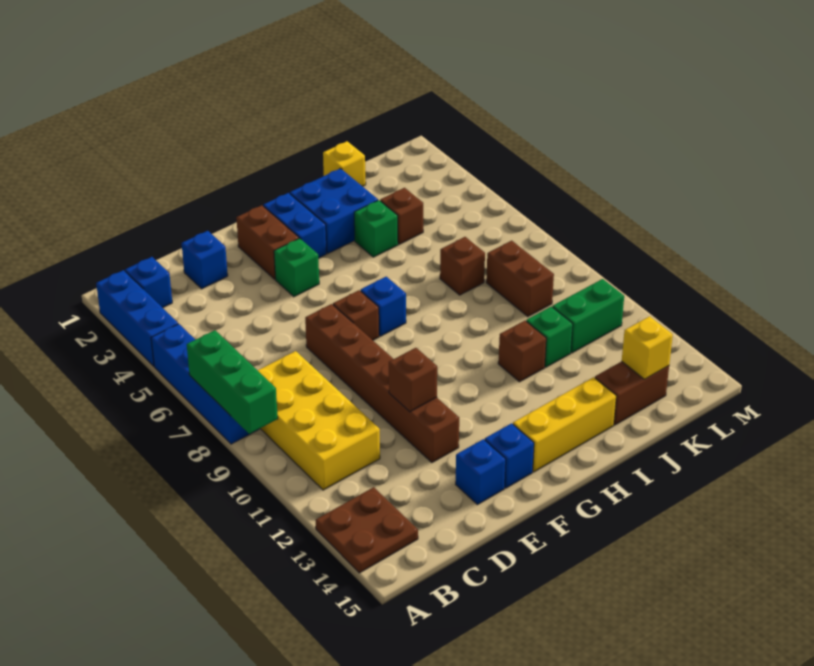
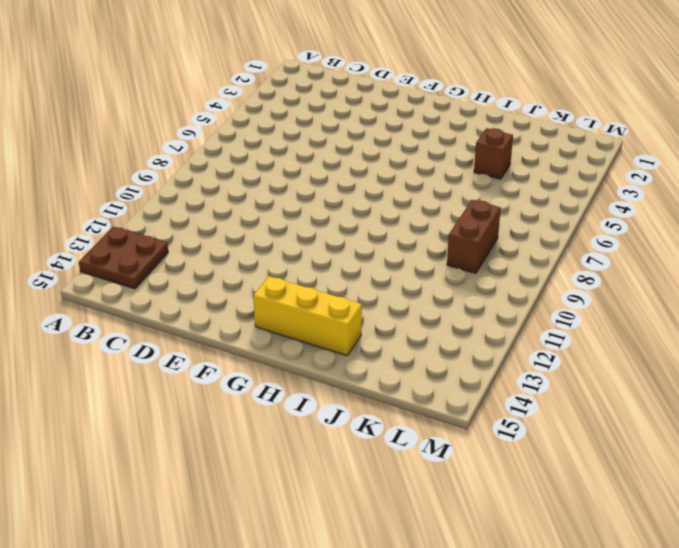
none -> blue brick A2:A4 level 1
none -> blue brick A5:A8 level 1
none -> blue brick B2 level 1

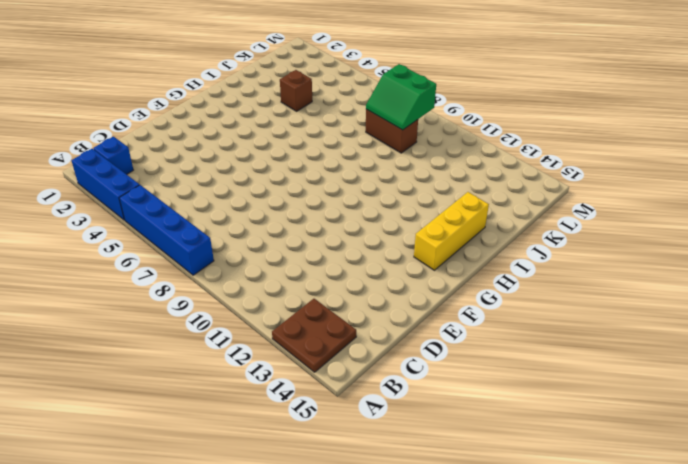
green slope K8:L9 level 2 top L -> none
none -> yellow brick B8:C11 level 1
none -> blue brick D2 level 1
none -> brown brick E7:E12 level 1

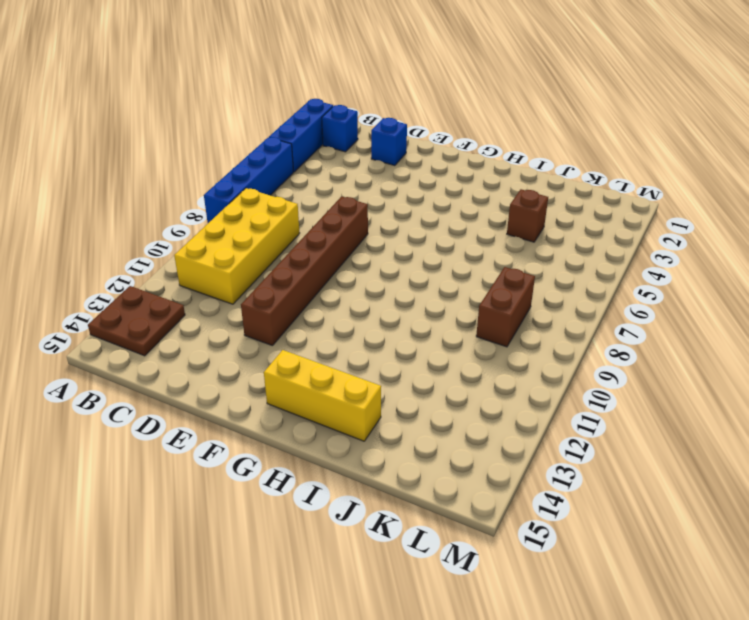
none -> blue brick E14 level 1
none -> brown brick F2:F3 level 1
none -> green brick F4 level 1

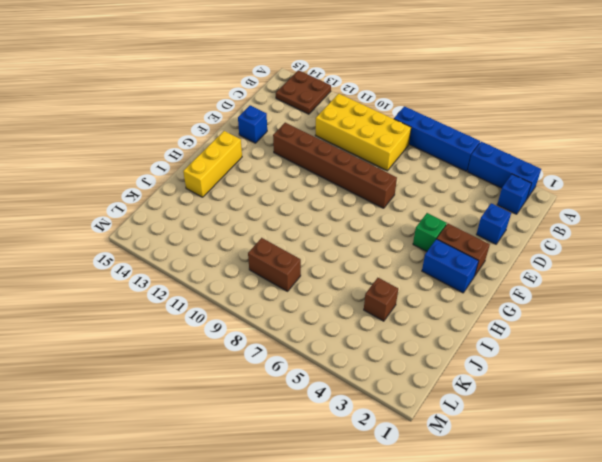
none -> brown brick F7 level 1
none -> blue brick F14 level 1
none -> blue brick G7 level 1

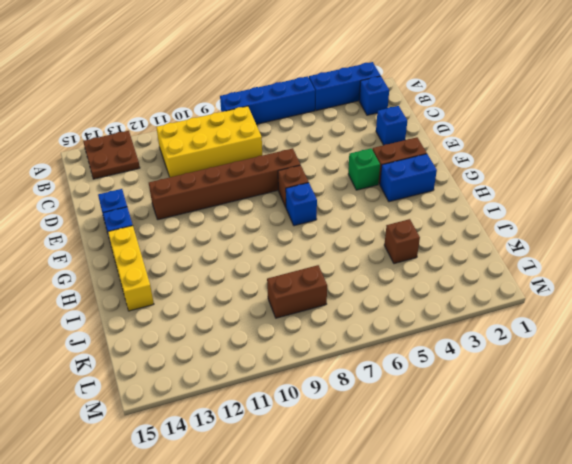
none -> blue brick H2:I3 level 1
none -> green brick I4 level 1
none -> brown brick I11 level 1

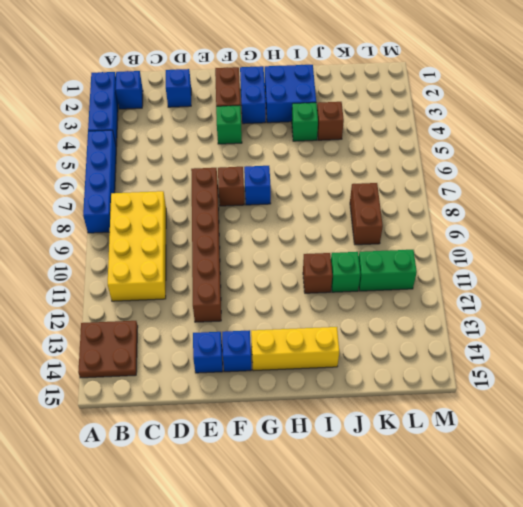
none -> yellow brick J1 level 1
none -> brown brick J7 level 1
none -> brown brick J14:K14 level 1

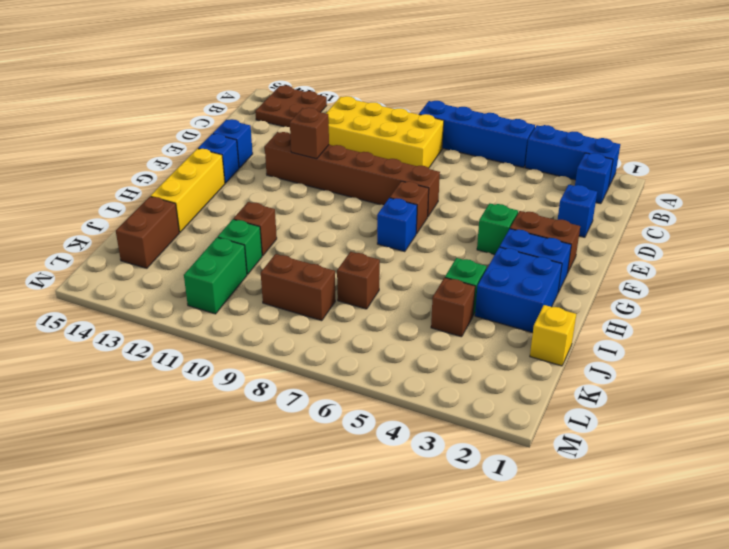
none -> green brick A7:A9 level 2
none -> yellow brick K14 level 2

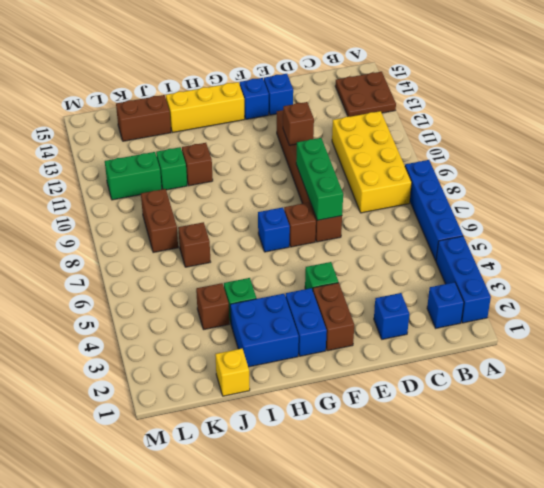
green brick E7:E9 level 2 -> green brick A7:A9 level 2
none -> yellow brick K14 level 2

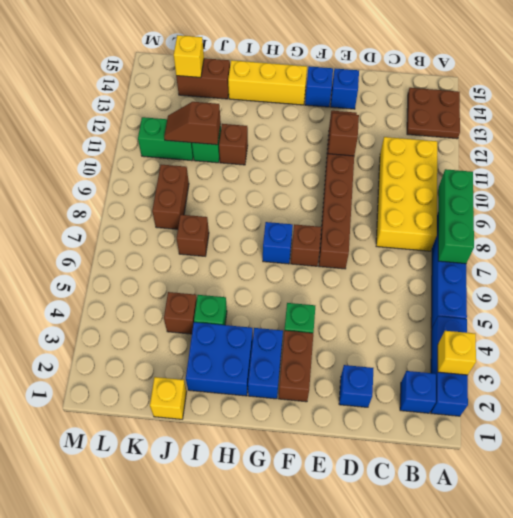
yellow brick A3 level 2 -> none
brown slope J11:K11 level 2 top J -> none

